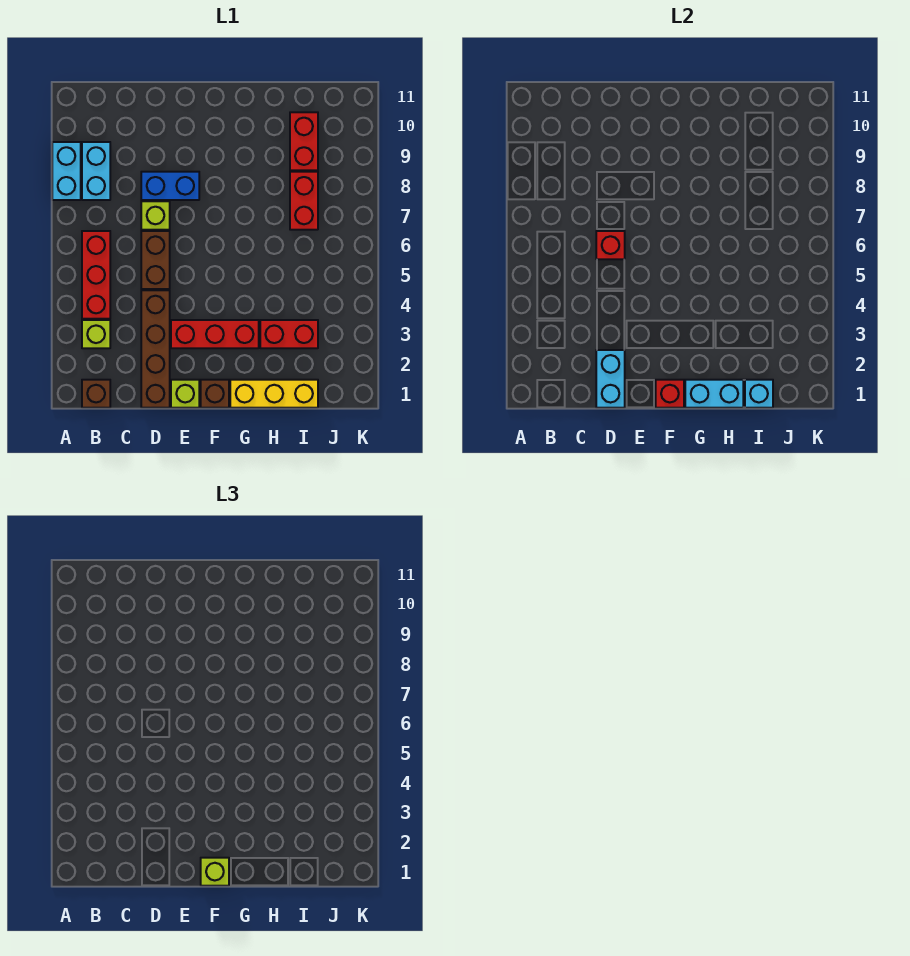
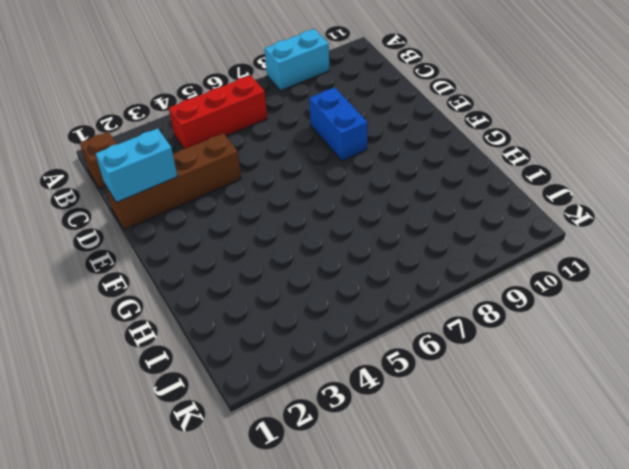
none -> lime brick B3 level 1
none -> cyan brick B8:B9 level 1
none -> brown brick D5:D6 level 1

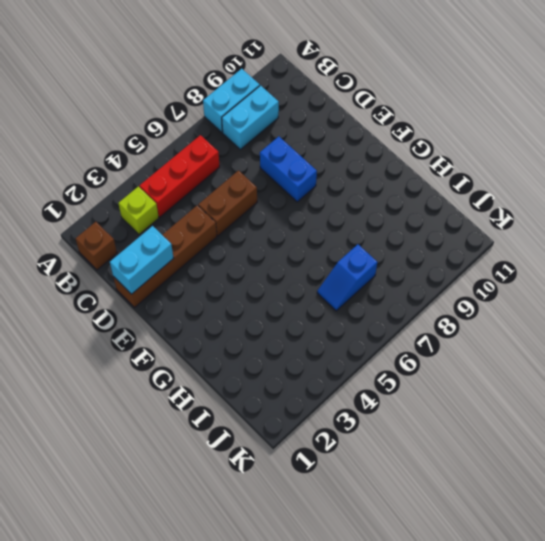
blue slope I6:I7 level 1 top 7 -> red brick I7:I8 level 1
none -> lime brick D7 level 1
none -> lime brick E1 level 1
none -> red brick E3:G3 level 1

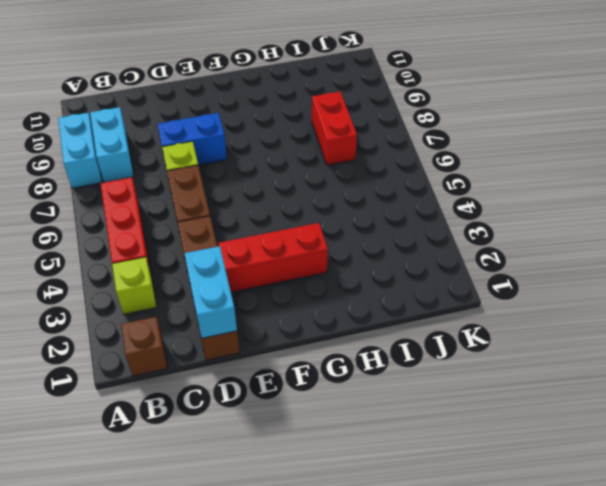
none -> lime brick E1 level 1
none -> brown brick F1 level 1
none -> yellow brick G1:I1 level 1

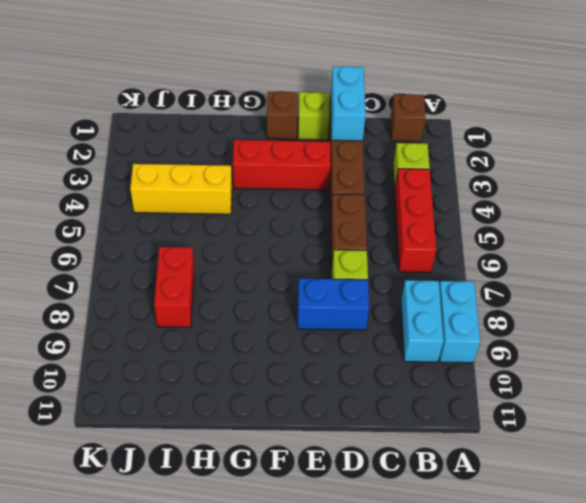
yellow brick H4:J4 level 1 -> yellow brick G1:I1 level 1
none -> red brick H3:I3 level 1
none -> red brick I9:I10 level 1
none -> red brick D6 level 2

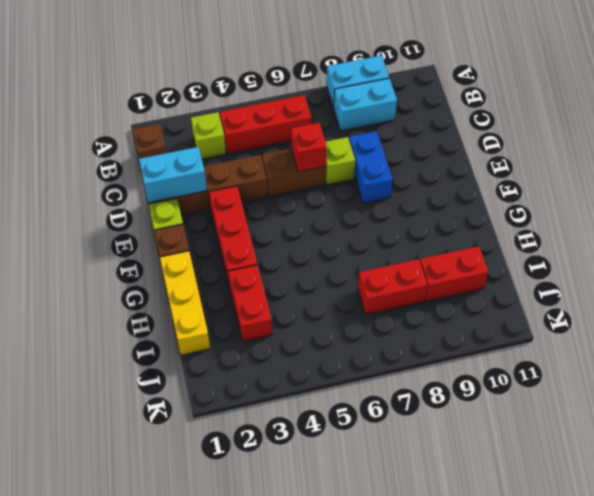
none -> red brick F1 level 2
none -> cyan brick G1:H1 level 2
none -> cyan brick I1 level 2

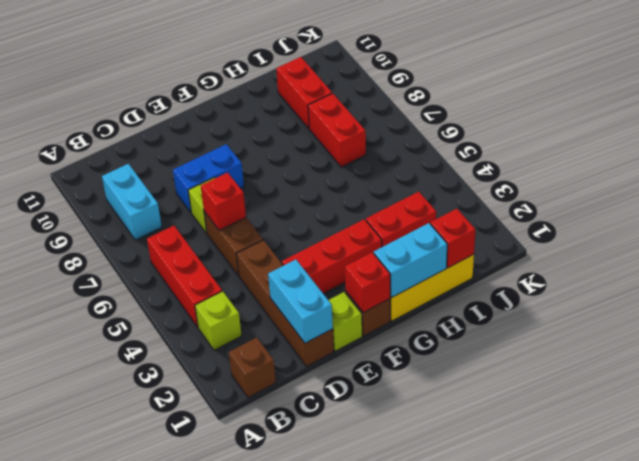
red brick I1 level 2 -> cyan brick I1 level 2
none -> cyan brick A8:A9 level 1
none -> lime brick F1 level 3

